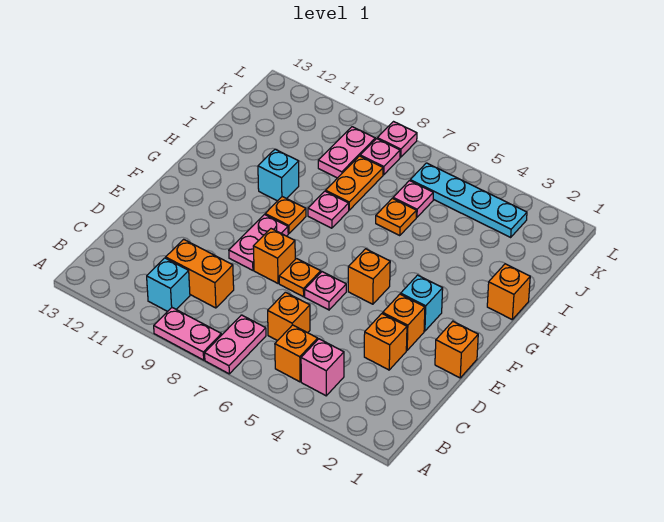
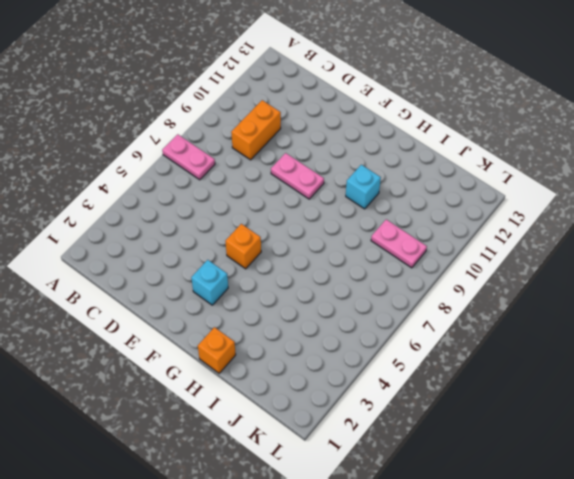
none -> pink plate A8:A9 level 1
none -> pink brick B4 level 1
none -> orange brick B5 level 1

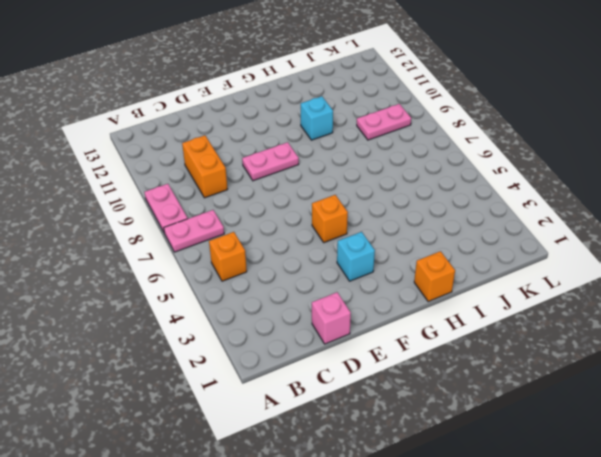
pink brick D1 level 1 -> pink brick B4 level 1
none -> cyan brick B10 level 1
none -> orange brick C6 level 1
none -> orange brick D3 level 1

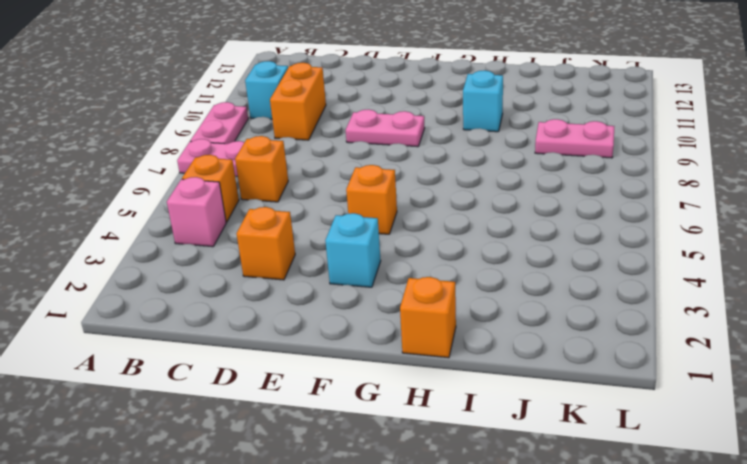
none -> orange brick E1 level 1
none -> orange brick E3 level 1
none -> pink plate E6 level 1

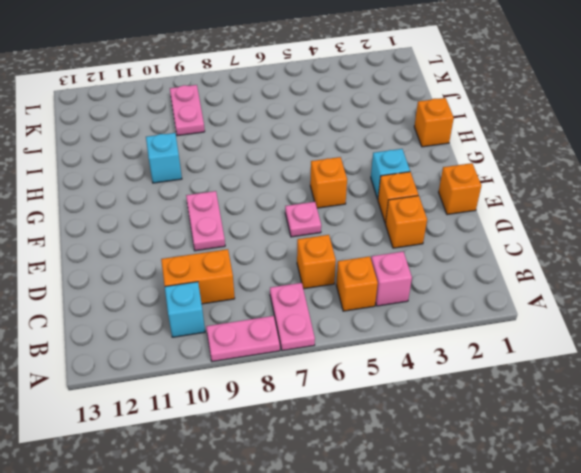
none -> orange plate E7 level 1
none -> orange brick E8 level 1
none -> orange plate G9 level 1

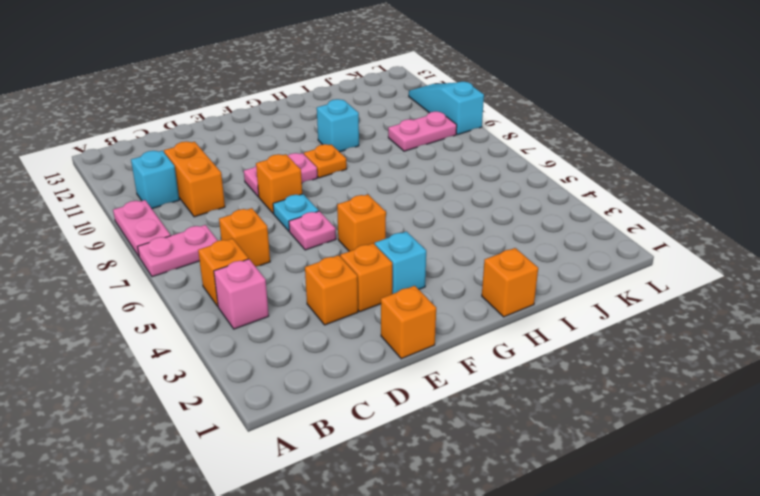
cyan plate E7 level 1 -> orange plate E7 level 1
cyan slope L9:L11 level 1 top 9 -> none
none -> pink plate H8 level 1
none -> orange plate I6 level 1
none -> orange plate I8:J8 level 1

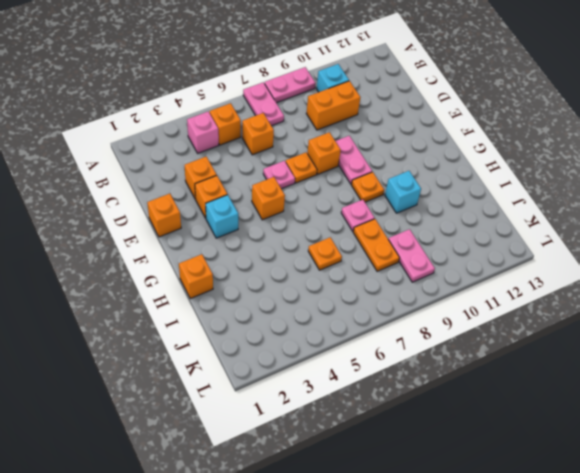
none -> pink plate J6 level 1
none -> cyan plate K3:K6 level 1
none -> pink plate K8 level 1

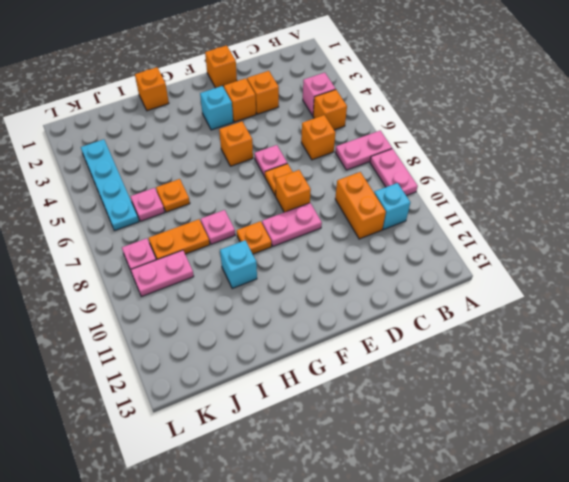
none -> pink plate L8 level 1

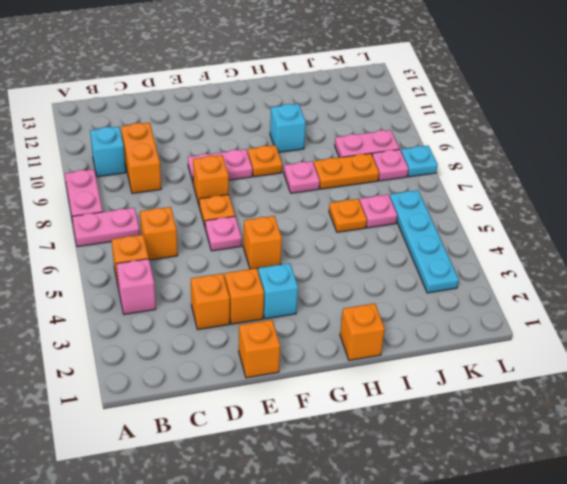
cyan plate L8 level 1 -> pink plate L8 level 1

